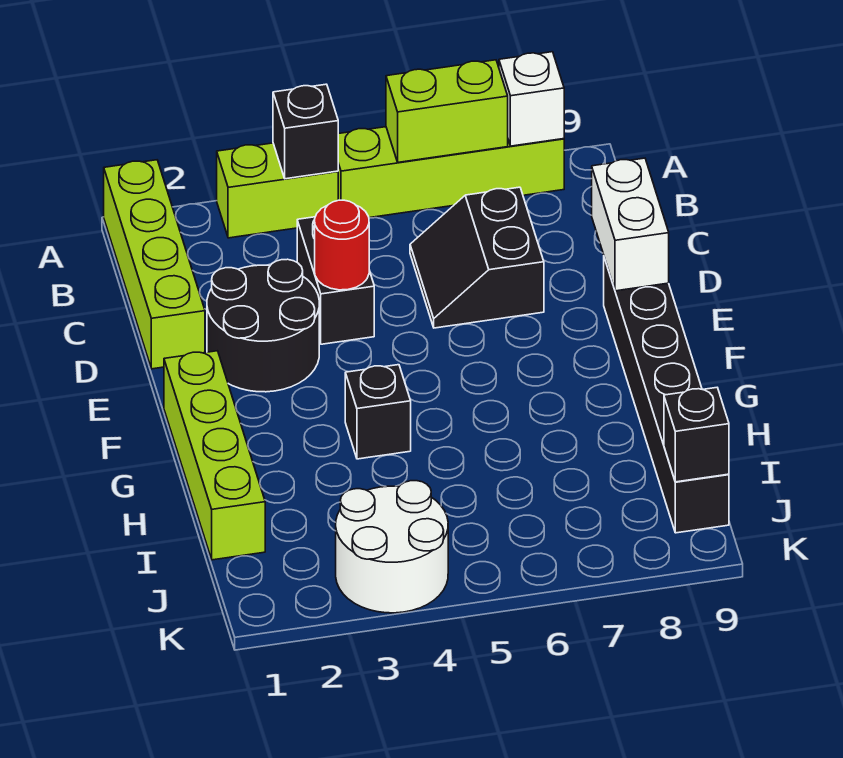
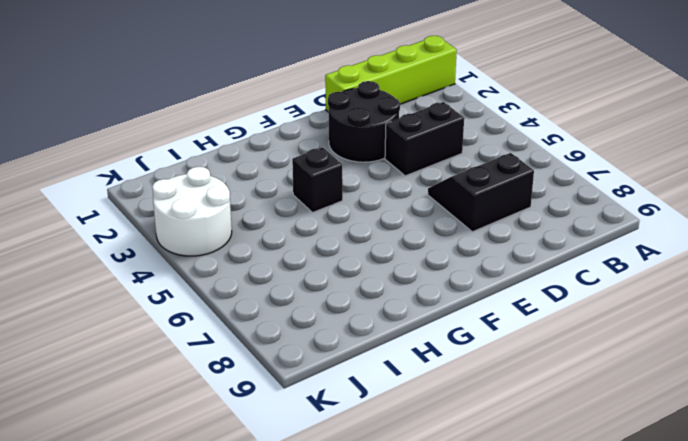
none -> lime brick A3:A4 level 1
none -> lime brick A5:A8 level 1
none -> black brick E9:J9 level 1

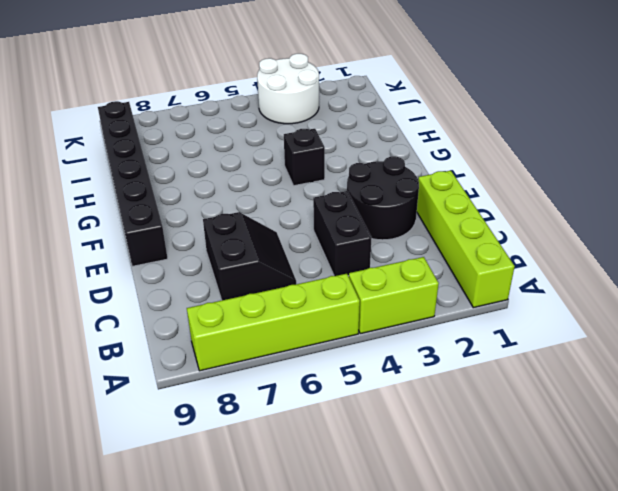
none -> lime brick F1:I1 level 1
none -> black brick A4 level 2
none -> lime brick A6:A7 level 2

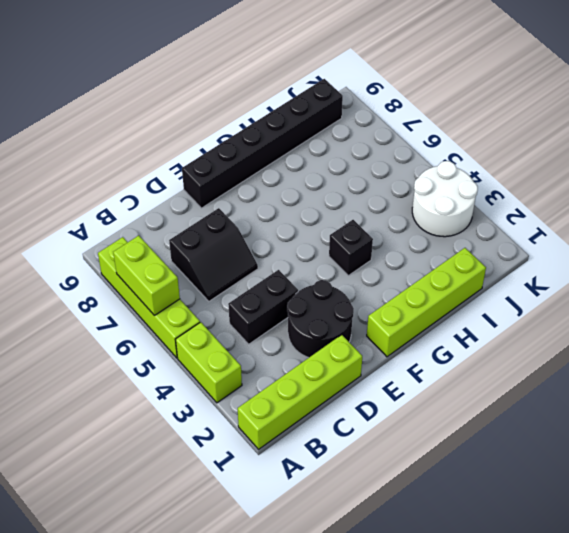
none -> black brick A4 level 2
none -> white brick A8 level 2
none -> red round brick D4 level 2

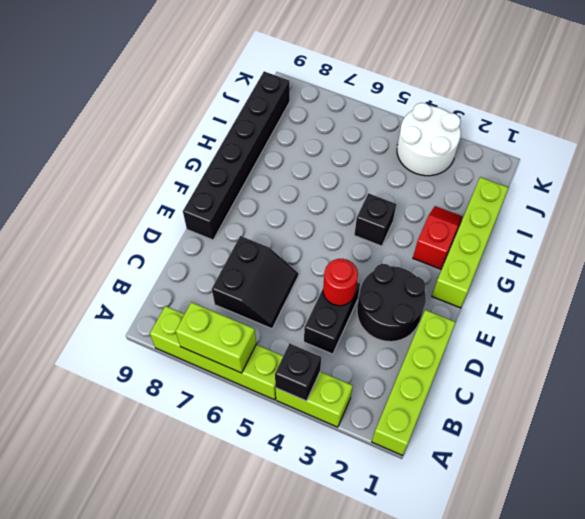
red slope G2:H2 level 1 top G -> none
none -> white brick A8 level 2
none -> white brick D9:E9 level 2
none -> black brick J9 level 2

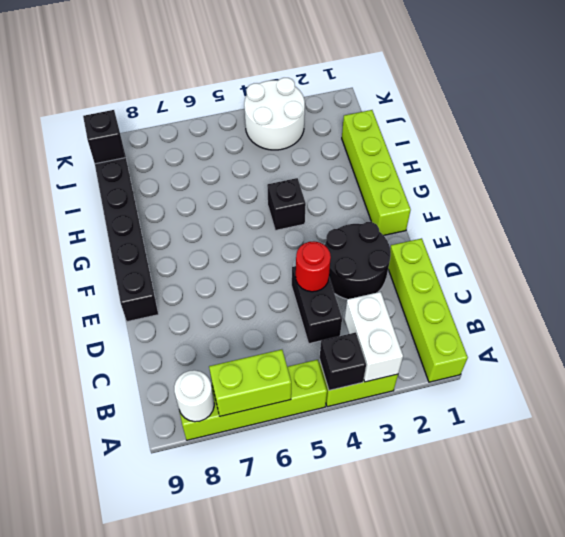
white brick A3:B3 level 2 -> white brick D9:E9 level 2
white round brick A8 level 2 -> white brick A8 level 2
none -> black slope C6:D7 level 1 top 7

